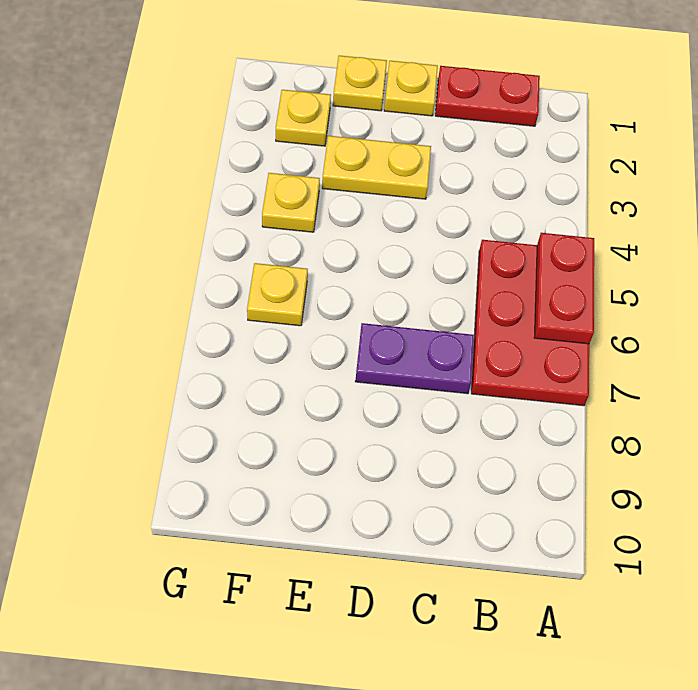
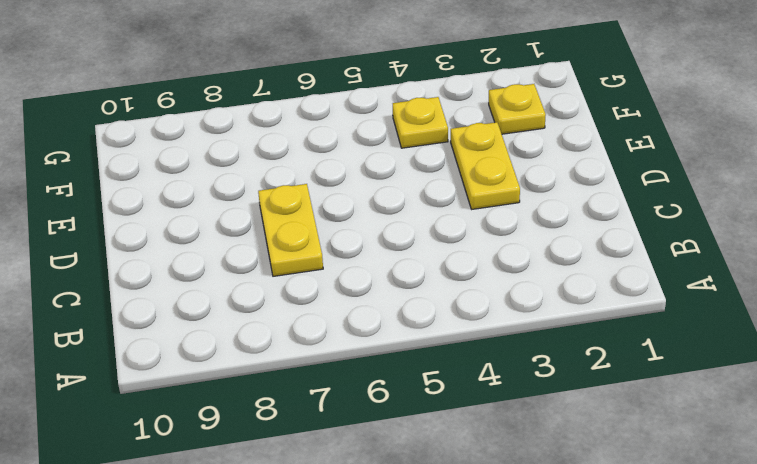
yellow plate C7:D7 level 1 -> purple plate C7:D7 level 1
none -> red plate A5:B7 level 1
none -> red plate B1:C1 level 1

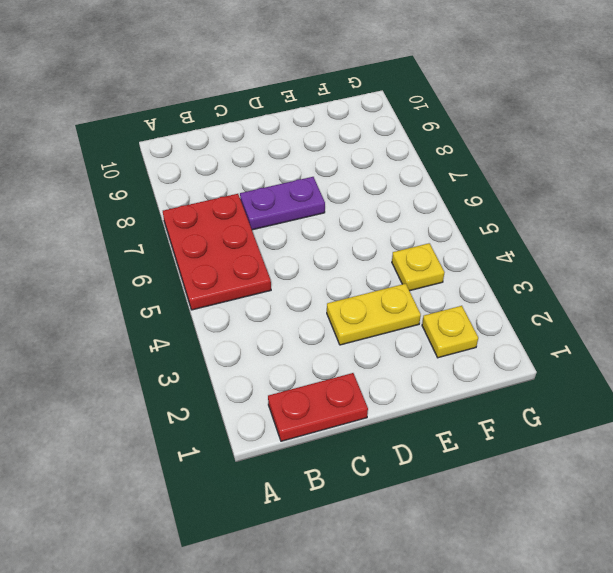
none -> yellow plate D1 level 1
none -> yellow plate E1 level 1

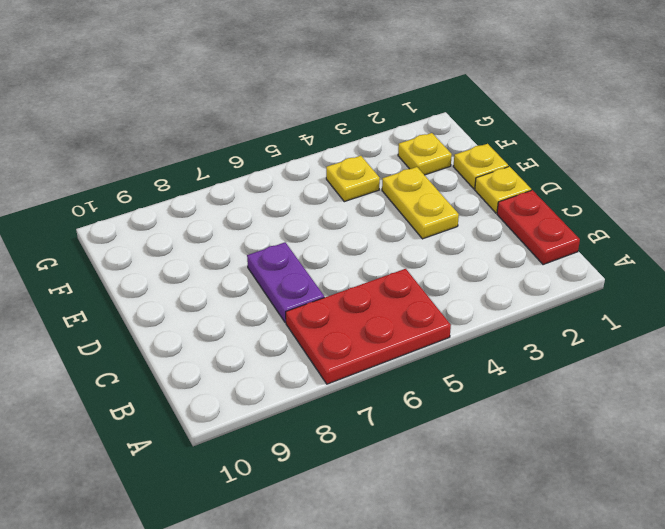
none -> yellow plate F6 level 1
none -> red plate A5:A6 level 2

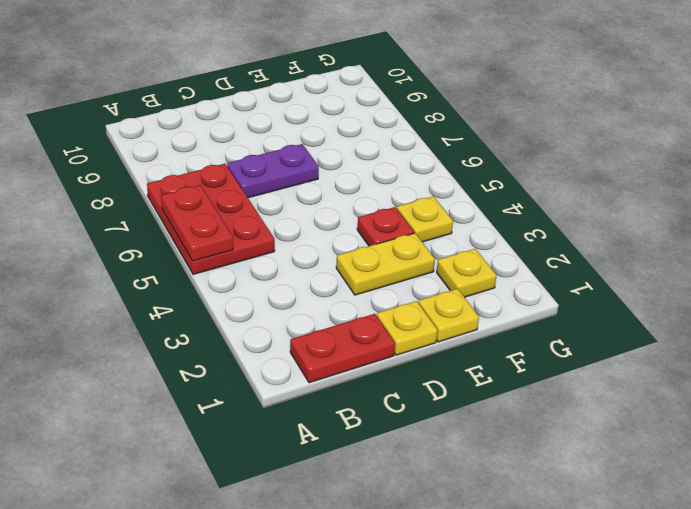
red plate E4 level 1 -> none
none -> yellow plate F6 level 1

